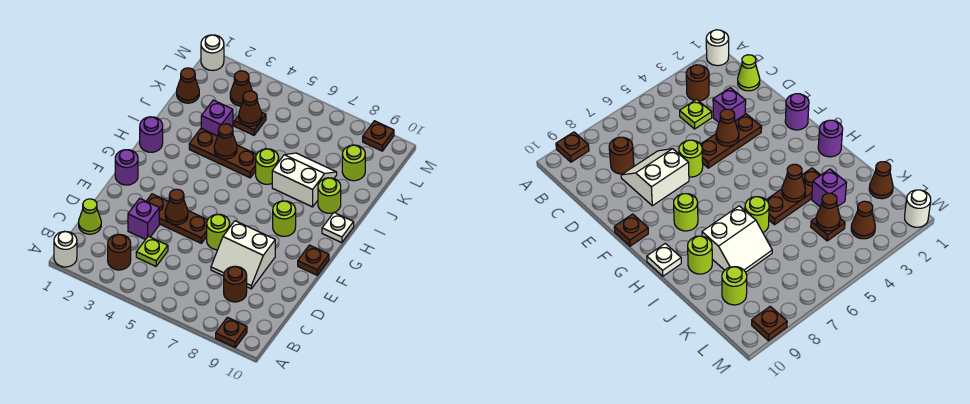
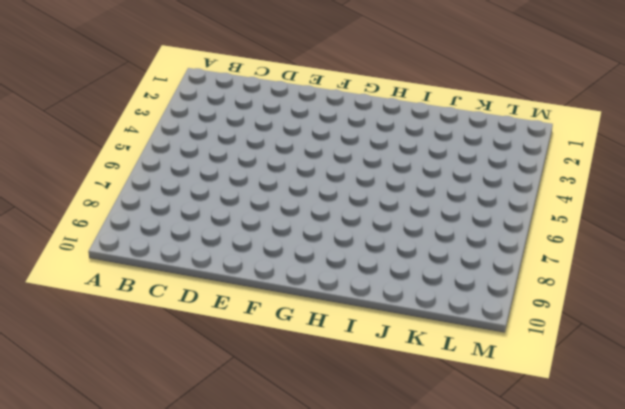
none -> white round brick A1 level 1
none -> brown plate A9 level 1
none -> brown round brick B3 level 1

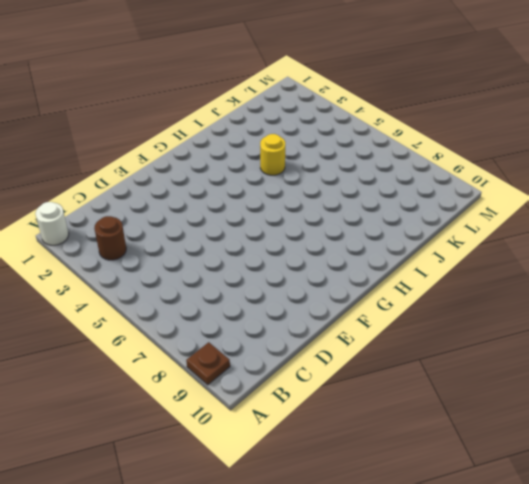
yellow round brick I4 level 1 -> brown plate I3:I5 level 1
none -> lime cone C1 level 1
none -> lime plate C4 level 1
none -> brown round brick C8 level 1

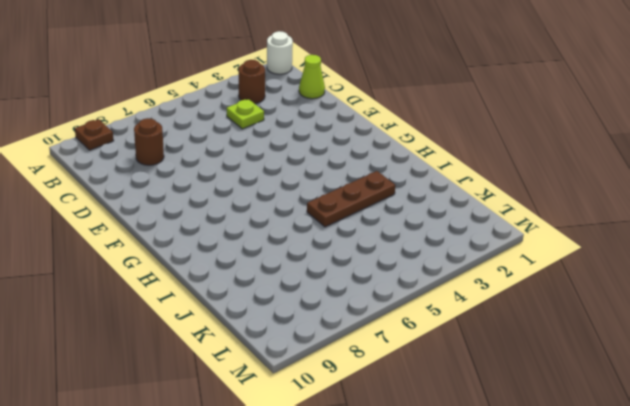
none -> purple brick D3 level 1
none -> white slope D7:E8 level 1 top E
none -> brown plate E3:E5 level 1

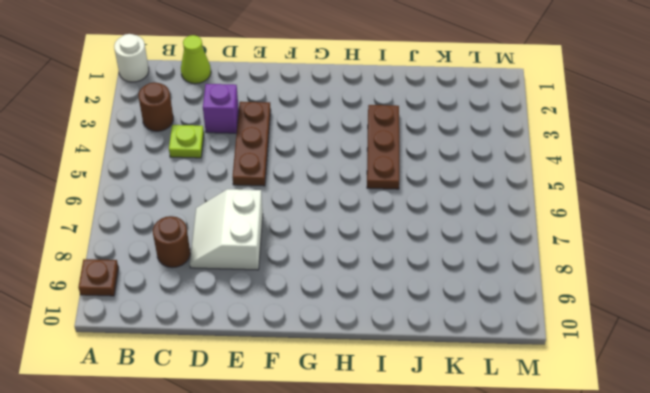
none -> lime round brick E6 level 1
none -> purple round brick F1 level 1
none -> brown plate F10 level 1

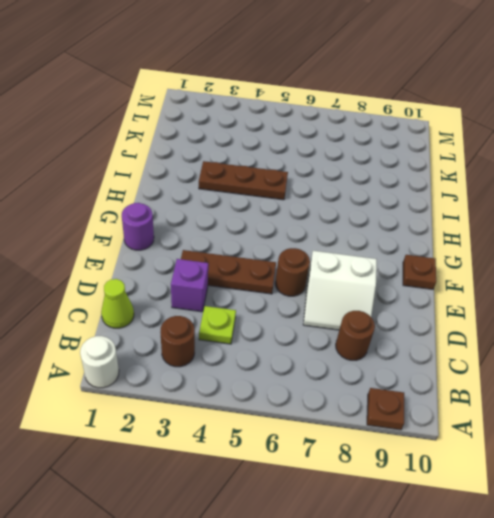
brown round brick E6 level 1 -> lime round brick E6 level 1
none -> lime round brick G8 level 1
none -> purple round brick H1 level 1
none -> white plate H10 level 1

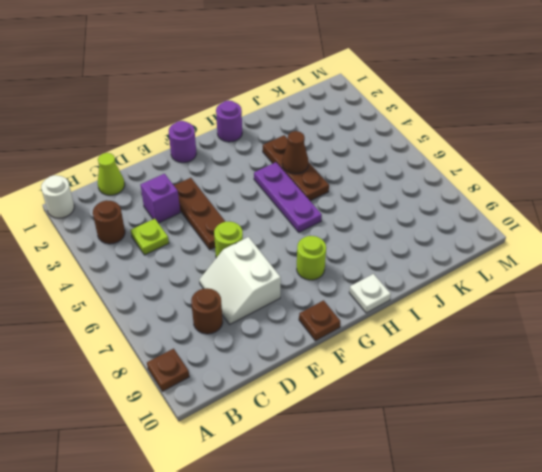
purple plate H4:H6 level 1 -> none
none -> lime round brick I6 level 1
none -> white slope I7:J8 level 1 top I
none -> lime round brick I9 level 1

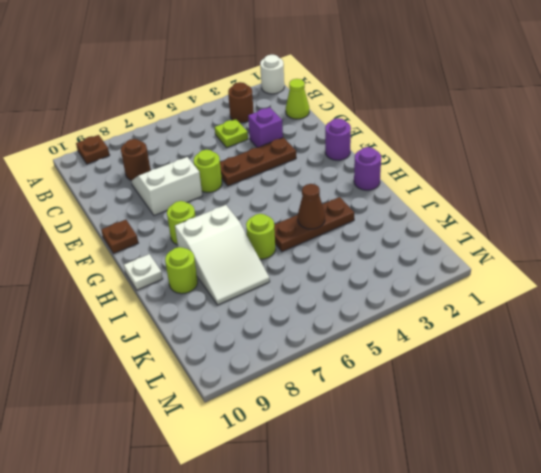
white slope H7:J8 level 1 top H -> white slope I7:J8 level 1 top I
none -> purple brick J3 level 1
none -> brown cone K1 level 1
none -> brown plate K4 level 1

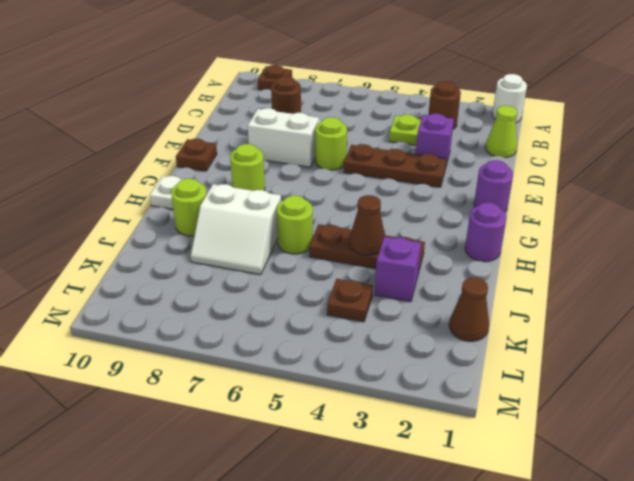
none -> lime round brick K9 level 1
none -> brown cone L3 level 1
none -> white round brick M1 level 1

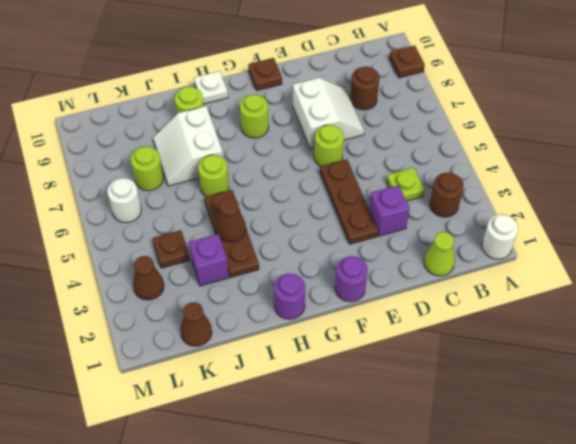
lime round brick K7 level 1 -> lime round brick K9 level 1
white round brick L6 level 1 -> white round brick M1 level 1
none -> brown plate M9 level 1
none -> brown cone E4 level 2
none -> brown cone K4 level 2

